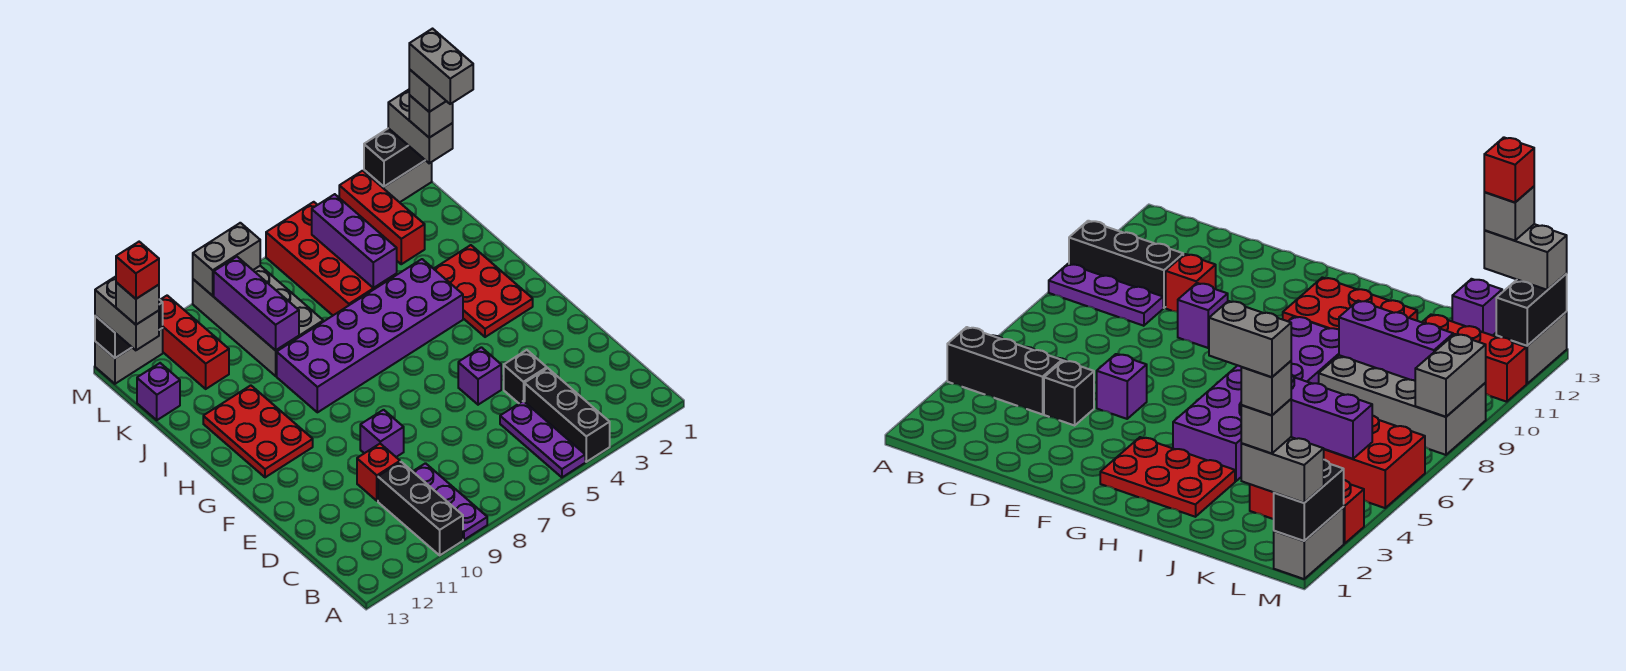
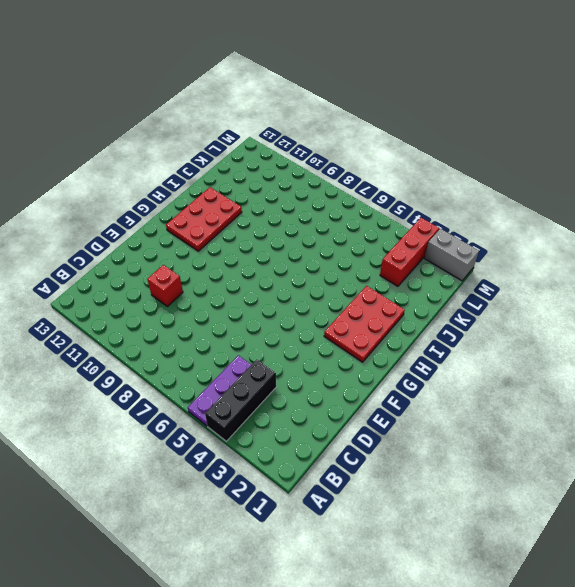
none -> purple plate A9:C9 level 1
none -> black brick A10:C10 level 1
none -> black brick D4 level 1
none -> purple brick E5 level 1

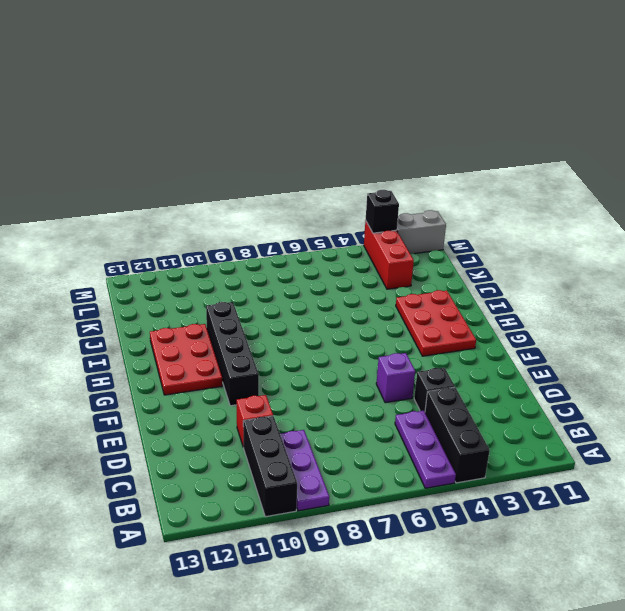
black brick F10:I10 level 1 -> none
black brick M3 level 2 -> none
none -> purple brick E9 level 1
none -> purple brick H4:I9 level 1
none -> red brick J5:M6 level 1
none -> grey brick J8:M9 level 1

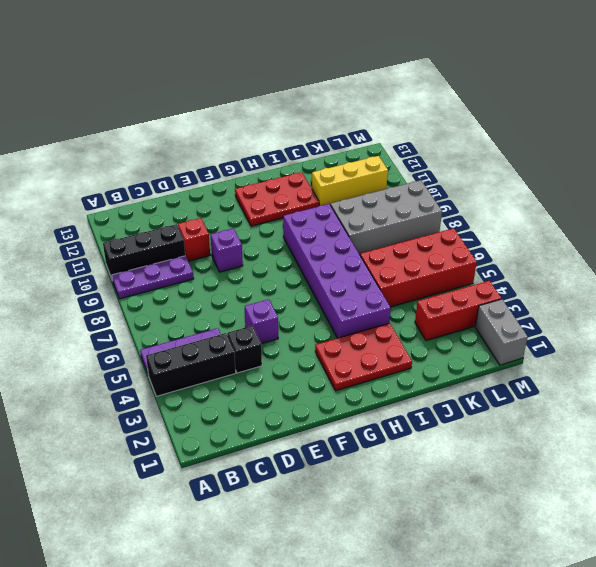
yellow brick J11:L11 level 1 -> red brick K11:M11 level 1
none -> purple brick K13 level 1
none -> grey brick M12:M13 level 1
none -> purple brick J5:L5 level 2
none -> purple brick J9:L9 level 2

